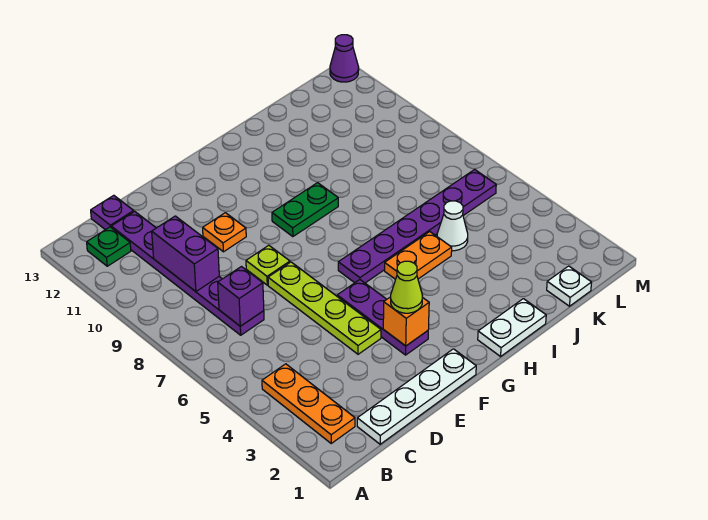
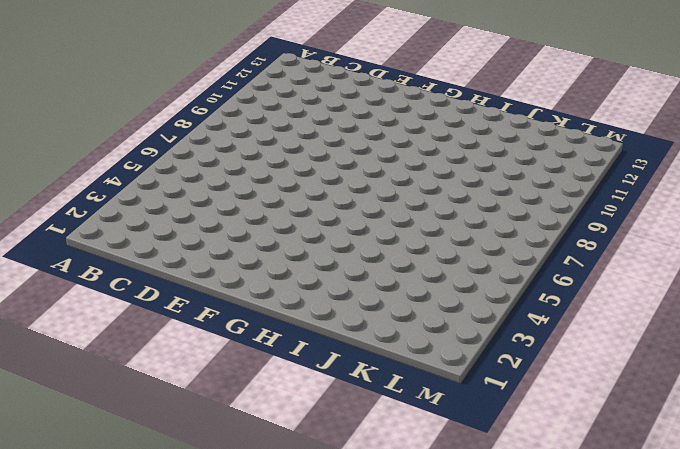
none -> orange plate B2:B4 level 1
none -> green plate B12 level 1
none -> white plate C1:F1 level 1

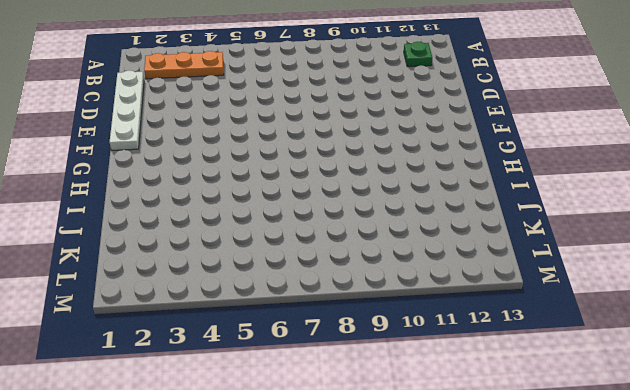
none -> purple plate C7:C12 level 1
none -> purple plate C13 level 1
none -> lime plate E4:E7 level 1

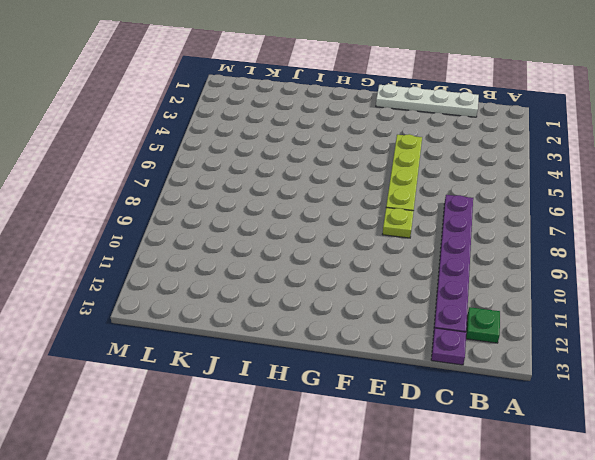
none -> orange plate B2:B4 level 1
none -> orange plate E10 level 1
none -> purple plate F3:F5 level 1

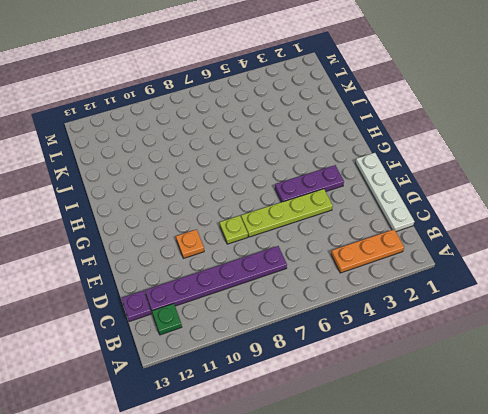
none -> purple plate G6:L6 level 1
none -> green plate G9:H9 level 1
none -> white plate H1:I1 level 1

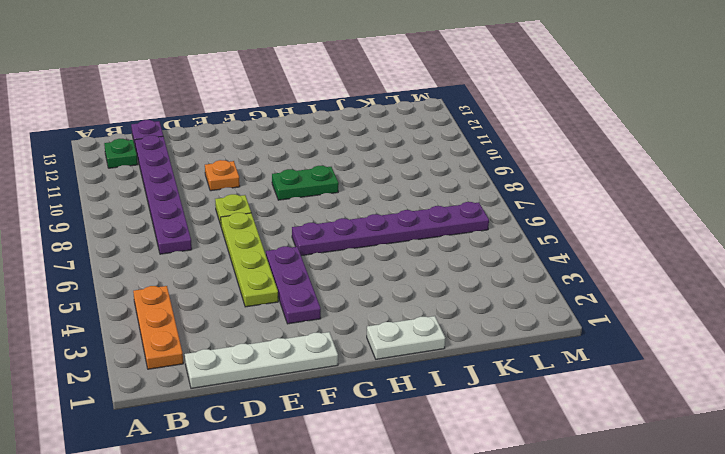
none -> orange plate H5:I5 level 1
none -> white cone J5 level 1
none -> white plate K1 level 1

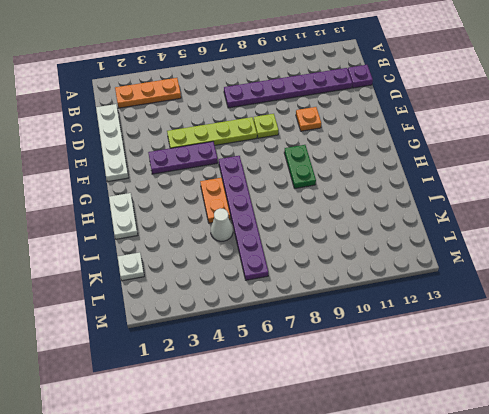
none -> green plate B12 level 1
none -> purple cone M13 level 1
none -> purple brick C7 level 2

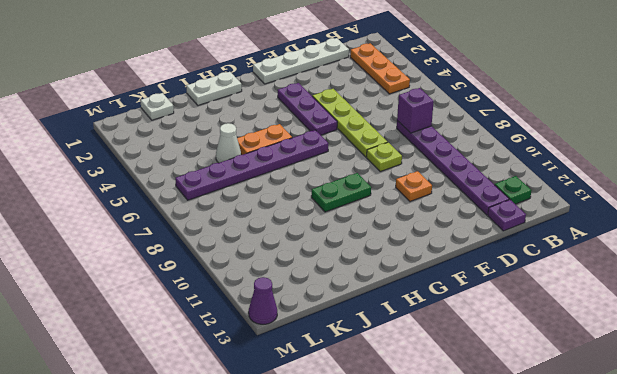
none -> purple brick C9:C10 level 2
none -> orange brick F3 level 2
none -> lime cone F3 level 3

